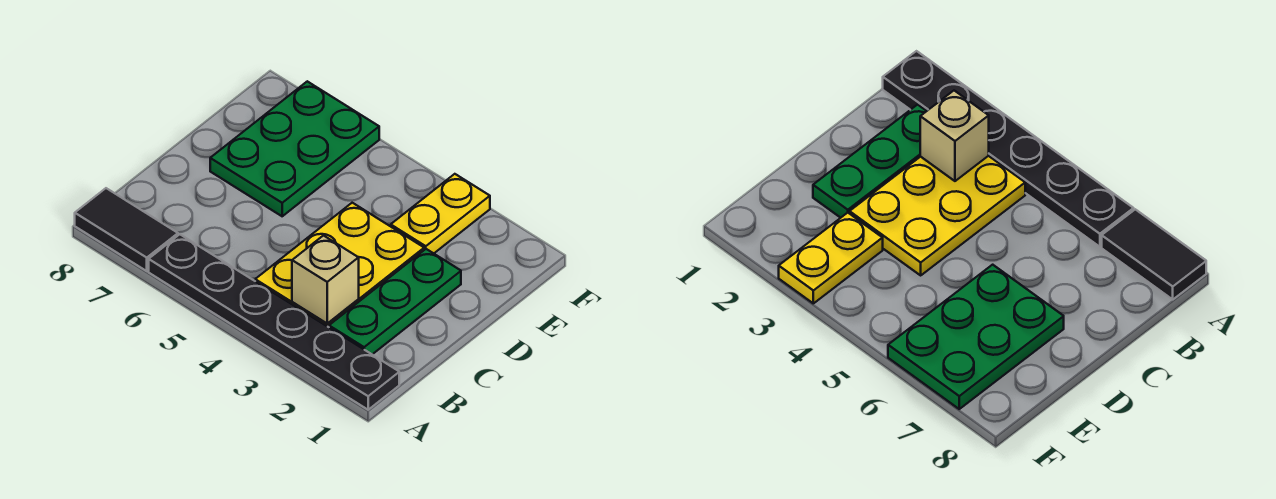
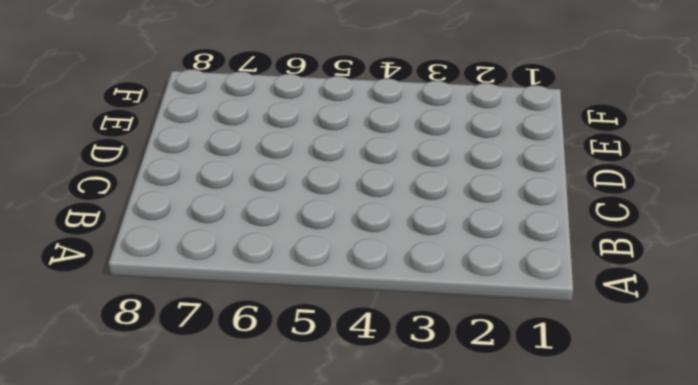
none -> black plate A1:A6 level 1
none -> black tile A7:A8 level 1

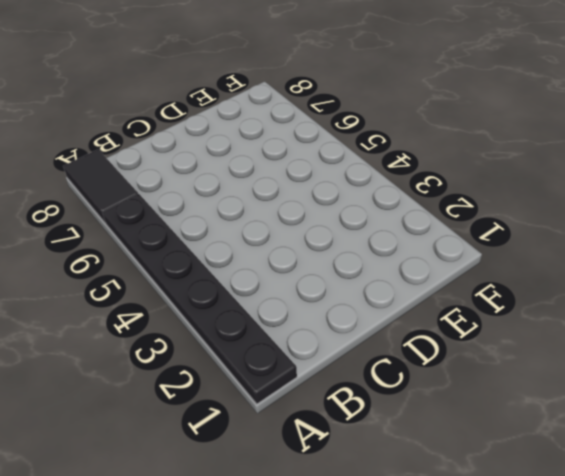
none -> green plate B2:D2 level 1
none -> yellow plate B3:D4 level 1

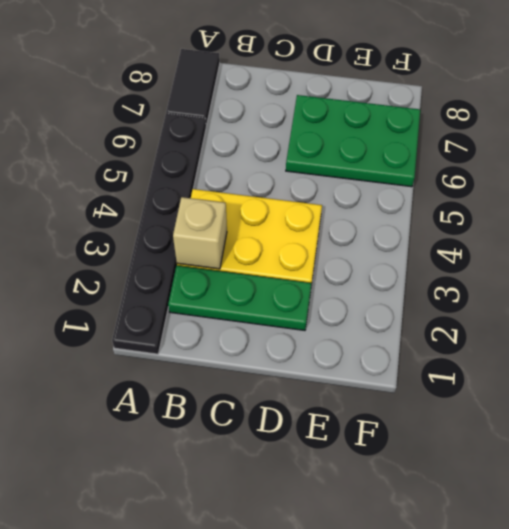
none -> yellow plate E3:F3 level 1

